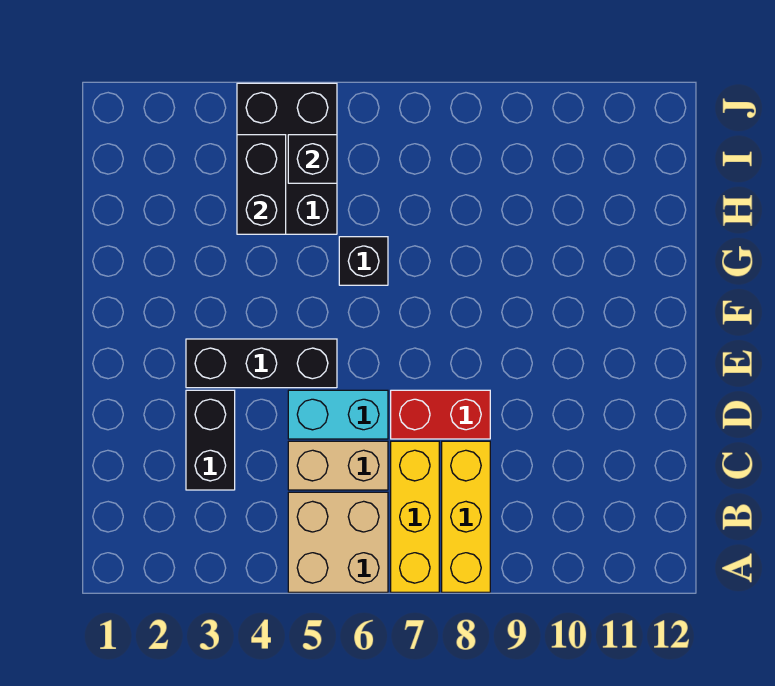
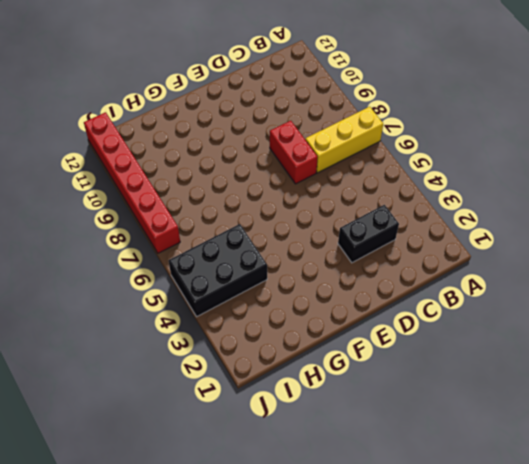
red brick J7:J12 level 1 -> none
none -> tan brick A5:B6 level 1
none -> yellow brick A8:C8 level 1
none -> tan brick C5:C6 level 1

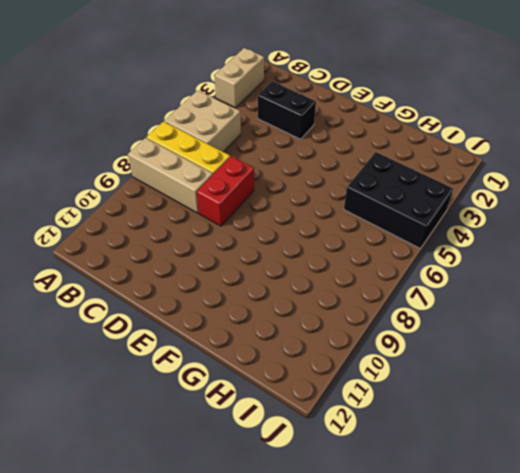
tan brick A2:A3 level 1 -> tan brick C5:C6 level 1
tan brick A8:C8 level 1 -> yellow brick A8:C8 level 1
none -> cyan brick D5:D6 level 1
none -> black brick E3:E5 level 1
none -> black brick G6 level 1

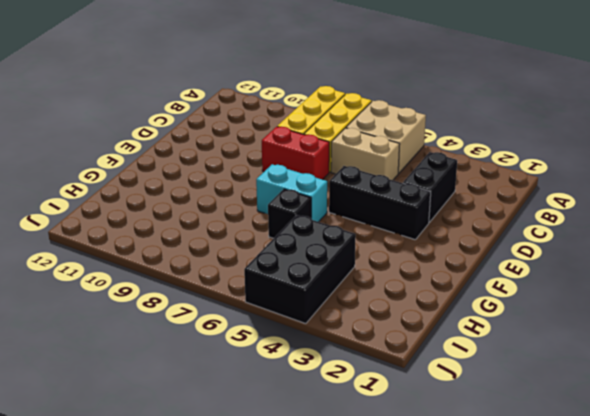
cyan brick F6:F7 level 1 -> cyan brick D5:D6 level 1
none -> black brick H4:I4 level 2
none -> black brick I5 level 2

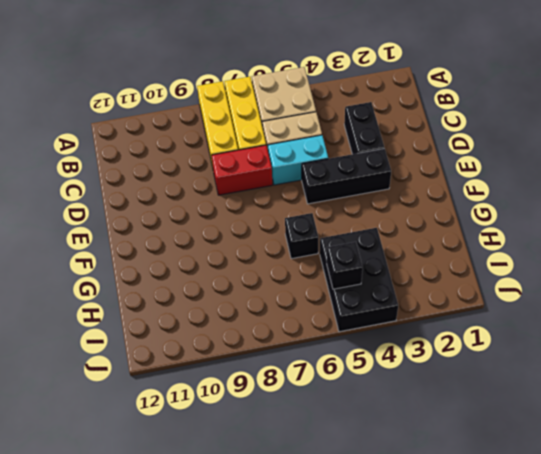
none -> black brick H4:I4 level 2

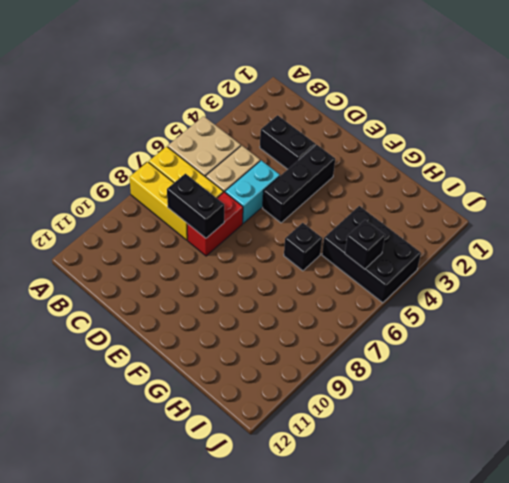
black brick C8:D8 level 2 -> black brick H4:I4 level 2

